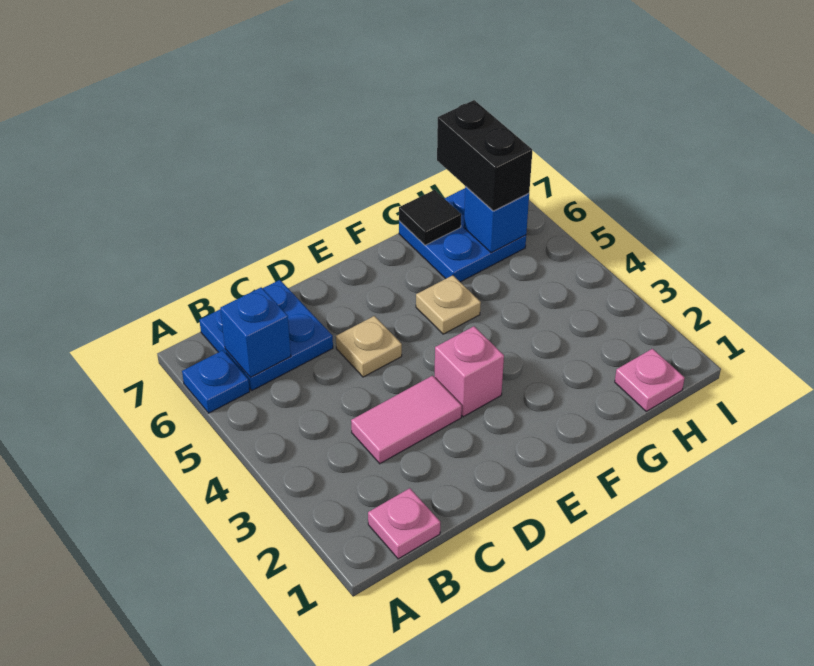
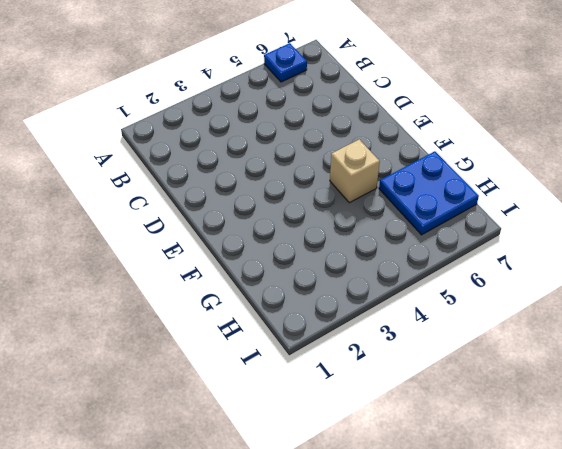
tan brick F5 level 1 -> tan plate F5 level 1
none -> pink plate B1 level 1
none -> blue plate B6:C7 level 1
none -> pink tile C3:D3 level 1

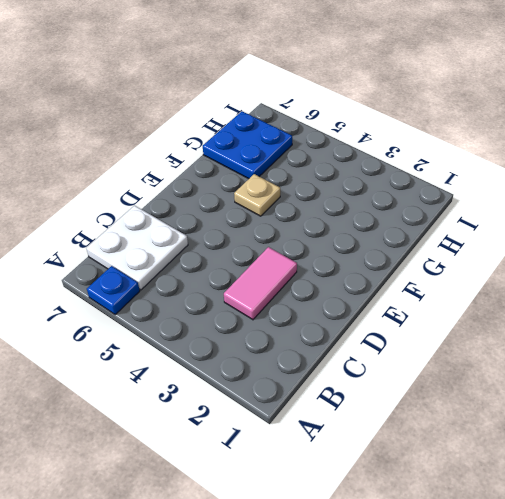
white plate B6:C7 level 1 -> blue plate B6:C7 level 1
none -> pink plate B1 level 1
none -> tan plate D5 level 1
none -> pink brick E3 level 1

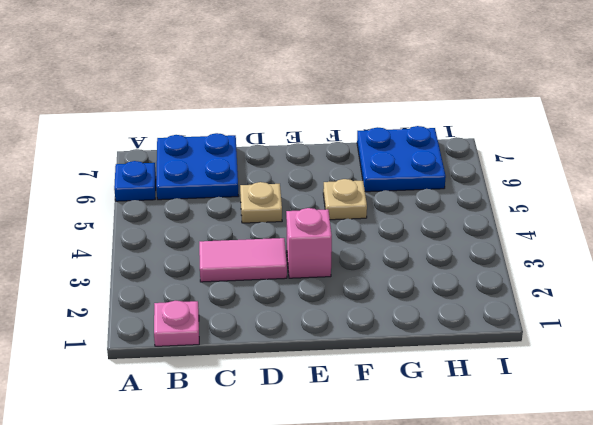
none -> pink plate H1 level 1
none -> blue brick B6 level 2
none -> black tile G7 level 2

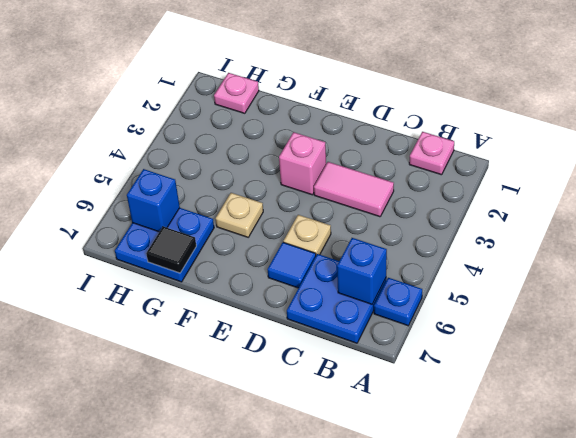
blue tile D6 level 1 -> none
none -> black brick H6:H7 level 3

